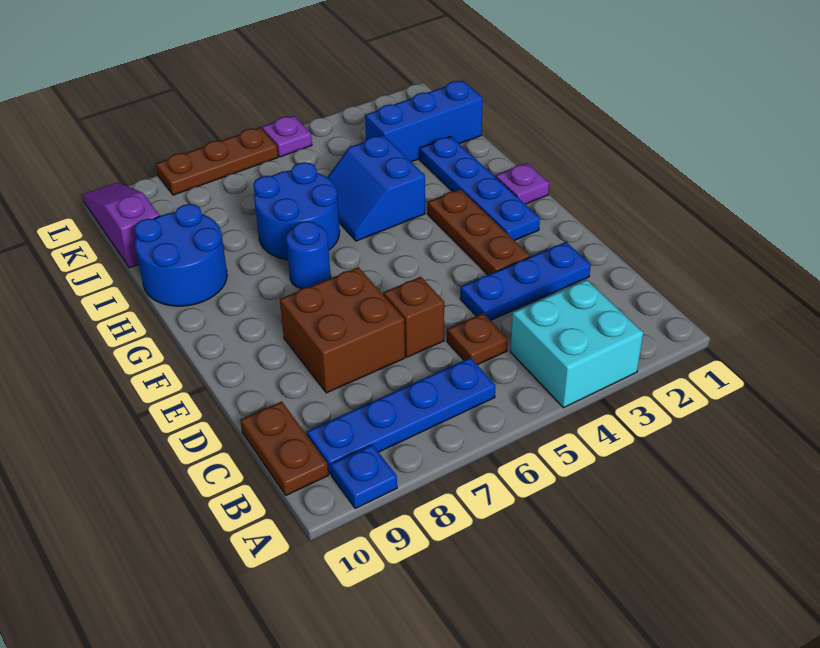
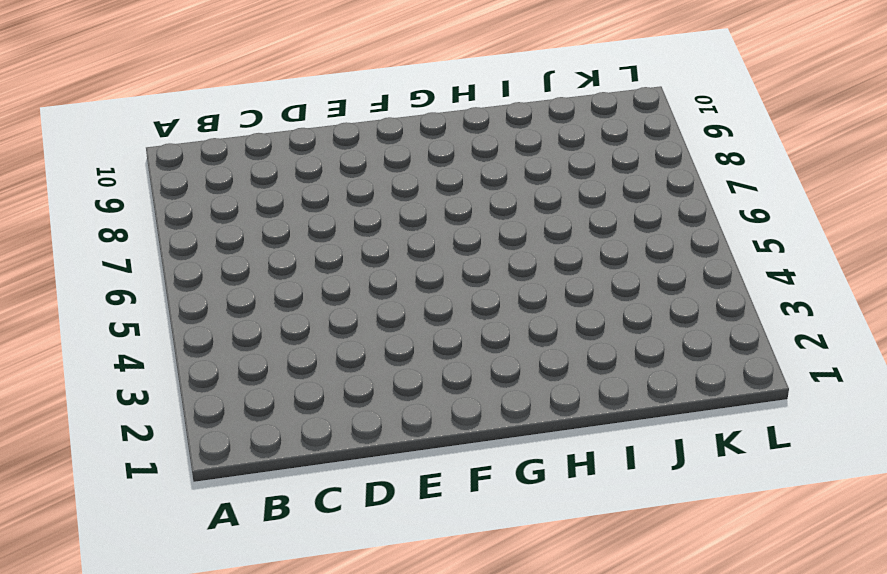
none -> cyan brick A3:B4 level 1
none -> blue plate A9 level 1
none -> blue plate B6:B9 level 1

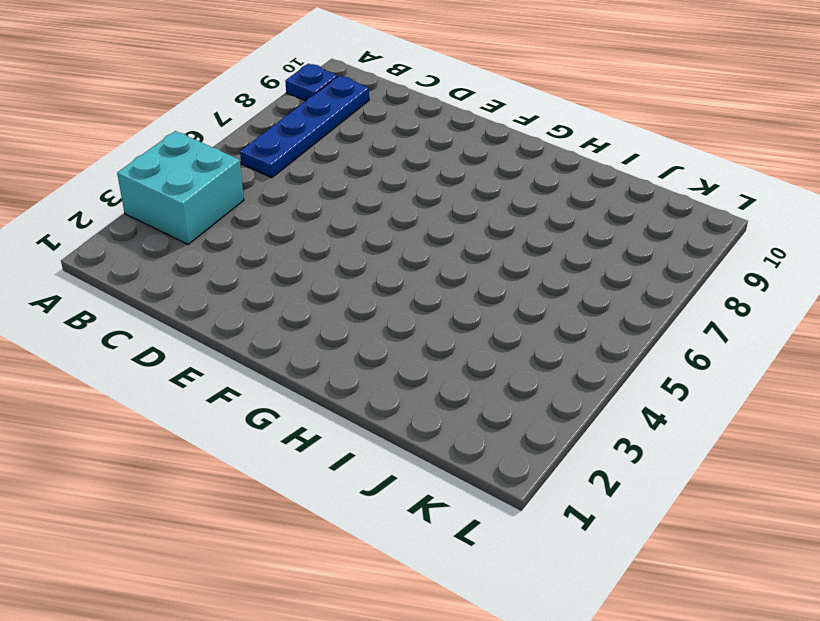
none -> brown plate B10:C10 level 1
none -> brown plate C5 level 1
none -> blue plate D2:D4 level 1

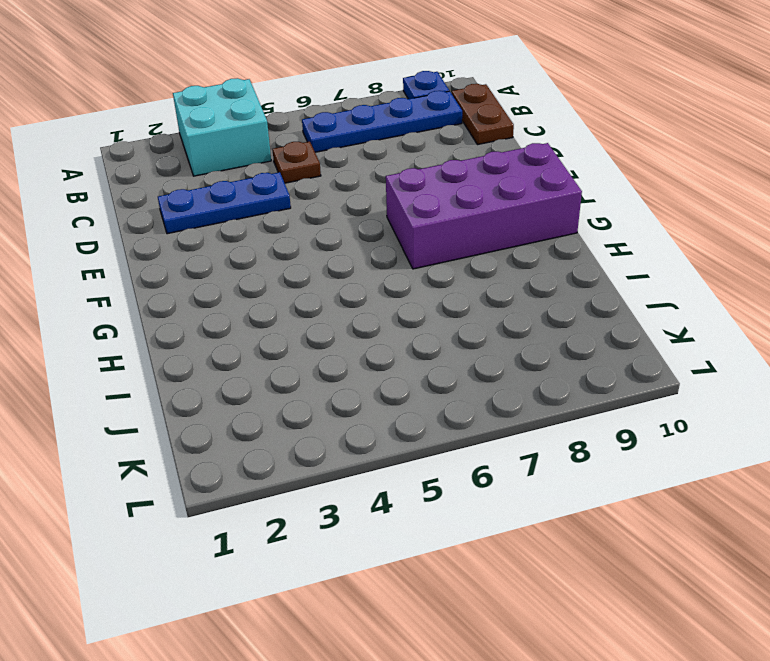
purple brick F7:G10 level 1 -> blue round brick G7 level 1
none -> brown brick D6 level 1
none -> brown brick D7:E8 level 1
none -> brown plate E3:G3 level 1

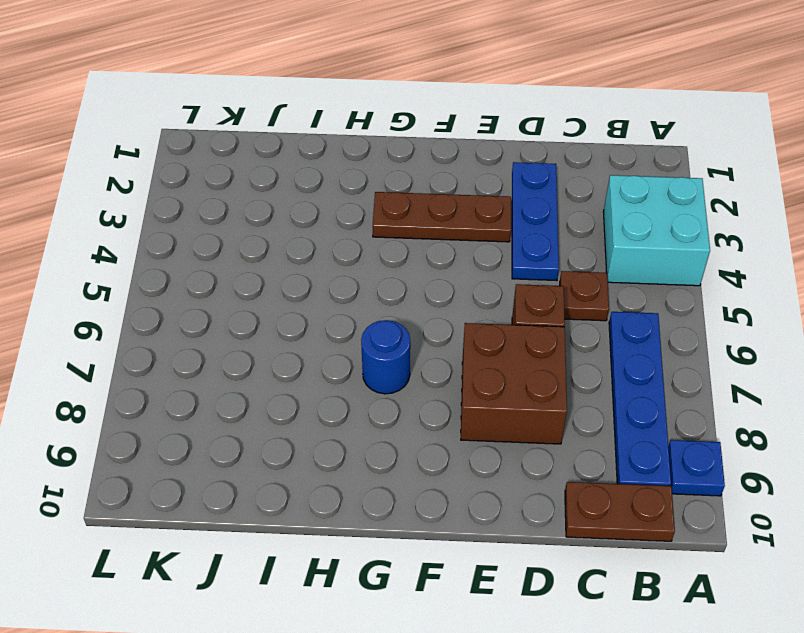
none -> blue plate F2:I2 level 1
none -> purple plate G1 level 1
none -> blue slope H4:I5 level 1 top 4

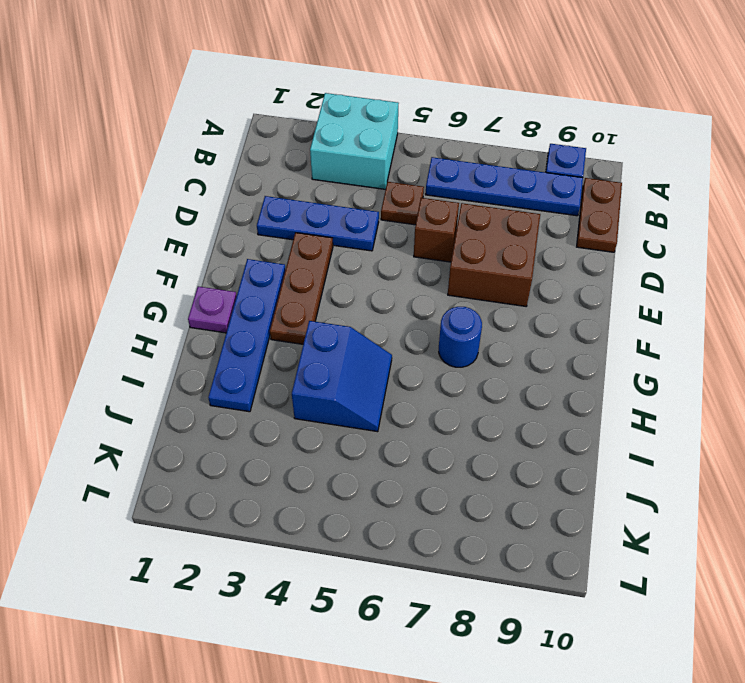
none -> blue round brick H6:I7 level 1
none -> blue round brick H9:I10 level 1
none -> blue brick J1:J3 level 1

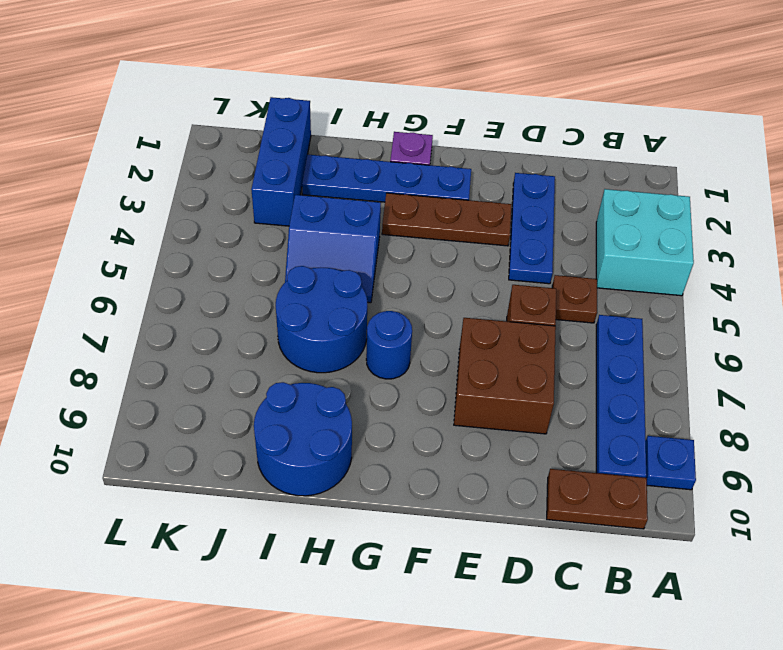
none -> purple slope J10:L10 level 1 top J
none -> purple plate L5 level 1
none -> brown plate L6:L8 level 1

